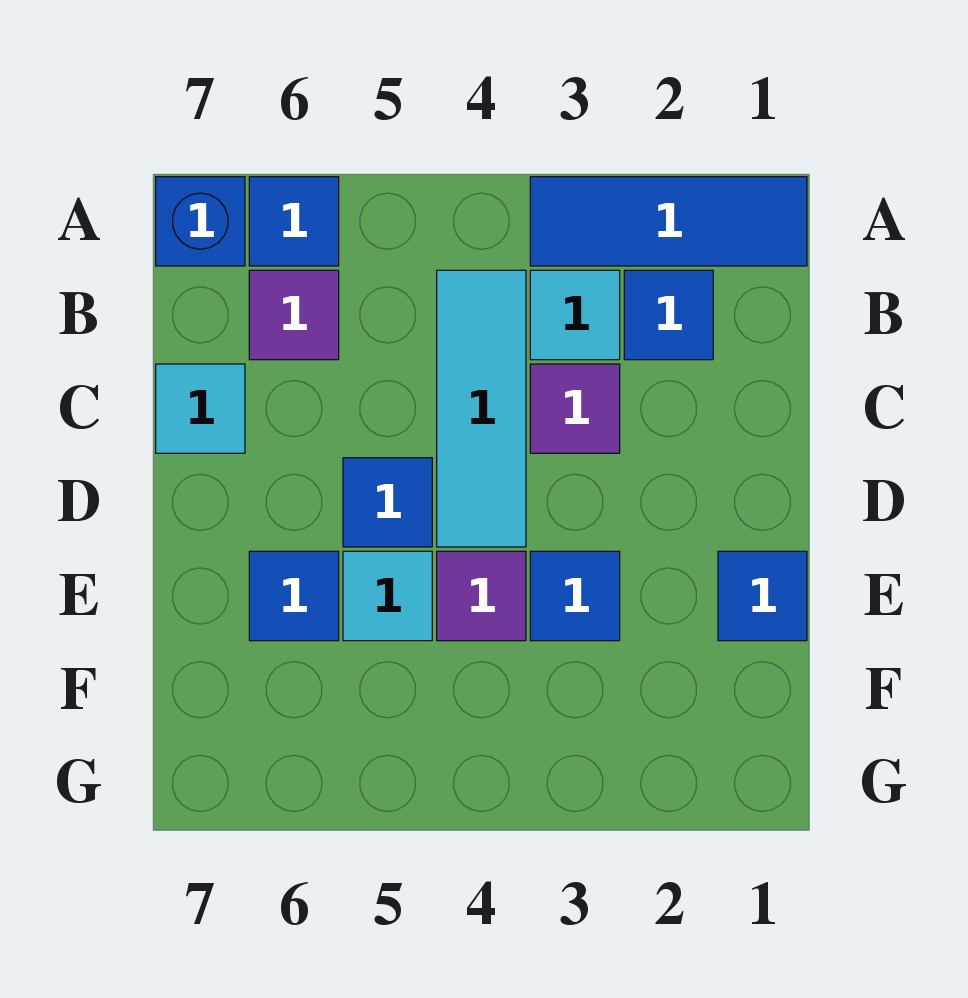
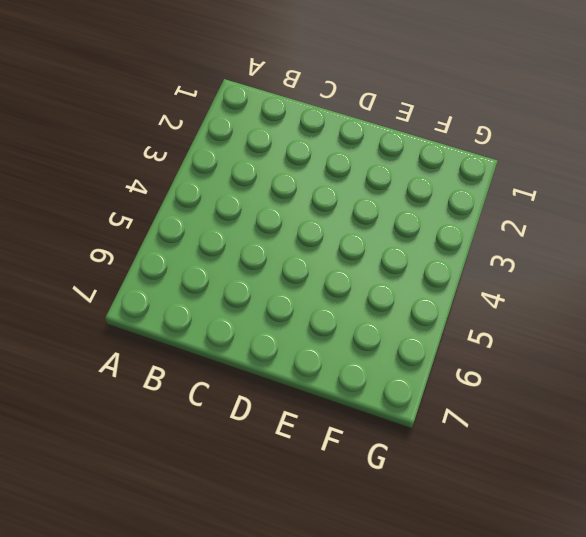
none -> blue tile A1:A3 level 1
none -> blue tile A6 level 1
none -> blue brick A7 level 1

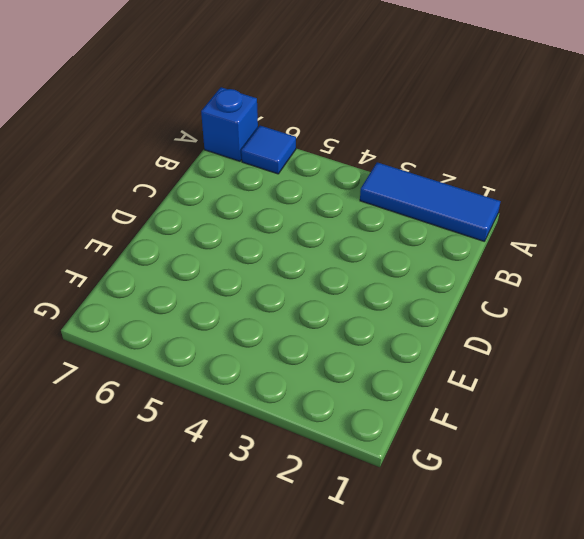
none -> blue tile B2 level 1
none -> cyan tile B3 level 1
none -> cyan tile B4:D4 level 1

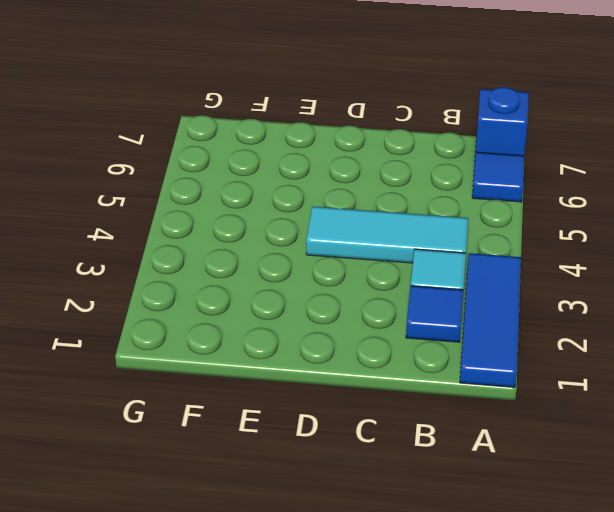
none -> purple tile B6 level 1
none -> purple tile C3 level 1
none -> cyan tile C7 level 1

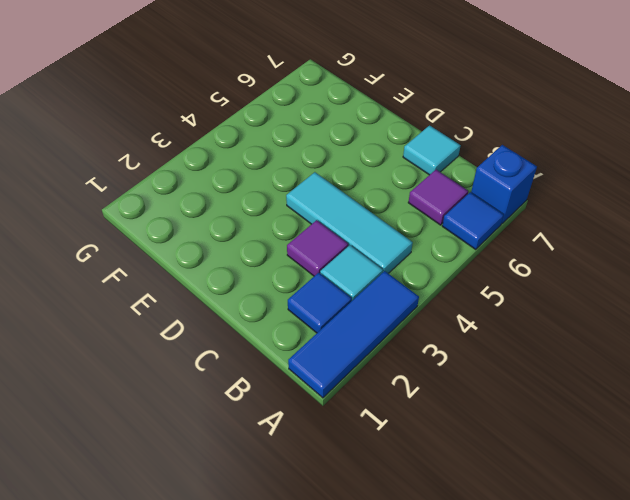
none -> blue tile D5 level 1
none -> blue tile E1 level 1
none -> blue tile E3 level 1

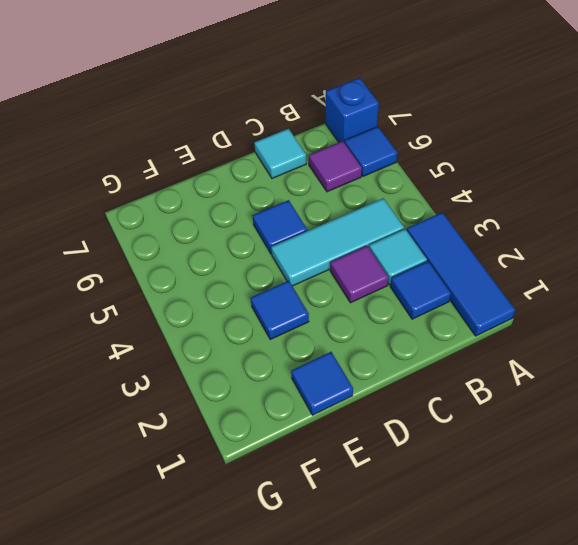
none -> purple tile E4 level 1
none -> cyan tile E5 level 1
none -> blue tile E6 level 1

